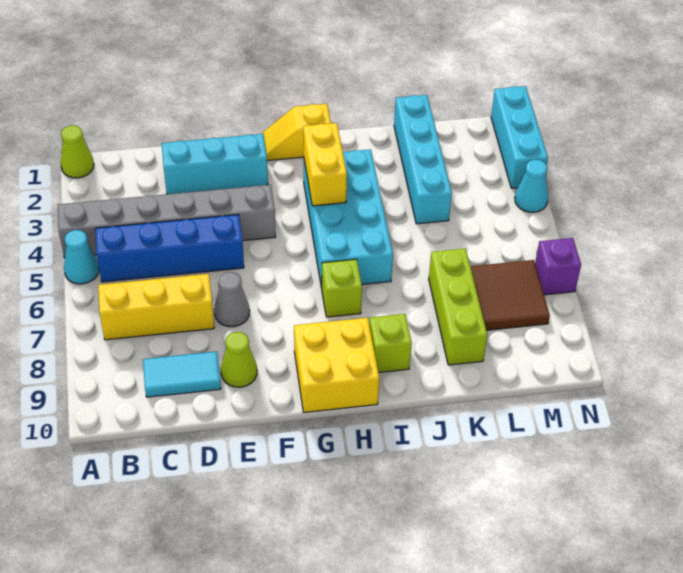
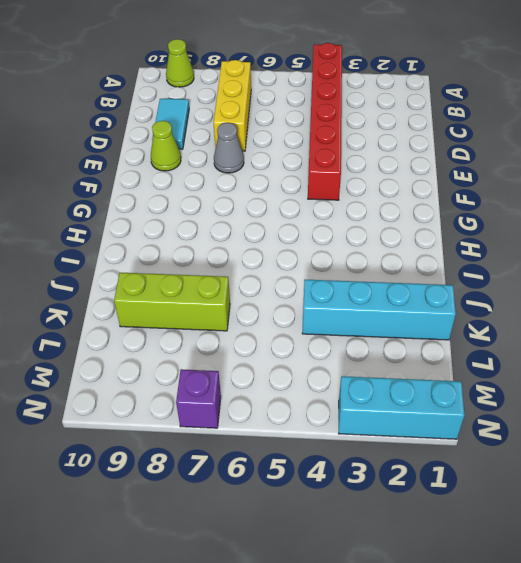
red brick A4:F4 level 1 -> grey brick A4:F4 level 1
lime cone A9 level 1 -> lime cone A1 level 1
none -> cyan cone A5 level 1
none -> blue brick B5:E5 level 1
none -> cyan brick D2:F2 level 1

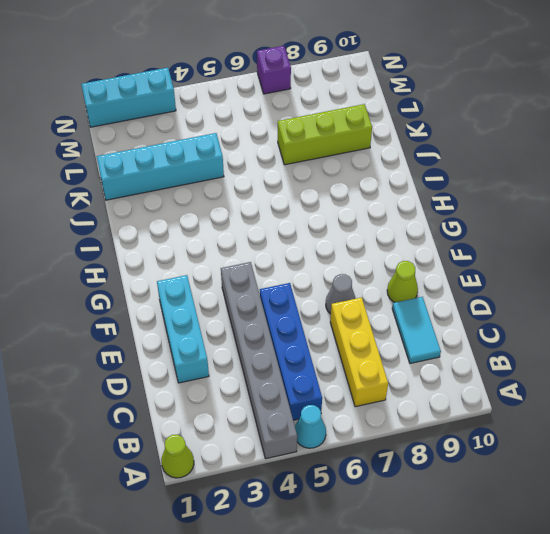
none -> yellow slope G1:H1 level 1 top H
none -> yellow brick G9:H10 level 1
none -> cyan brick H3:I6 level 1

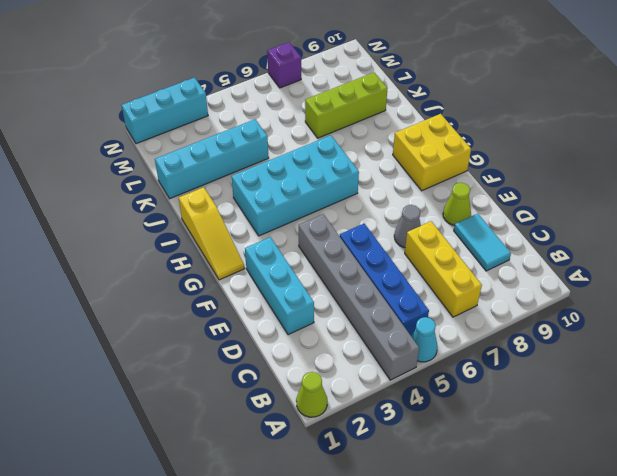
yellow slope G1:I1 level 1 top I -> yellow slope G1:H1 level 1 top H
none -> lime brick H7 level 1
none -> lime brick I9 level 1
none -> brown tile L7:M8 level 1

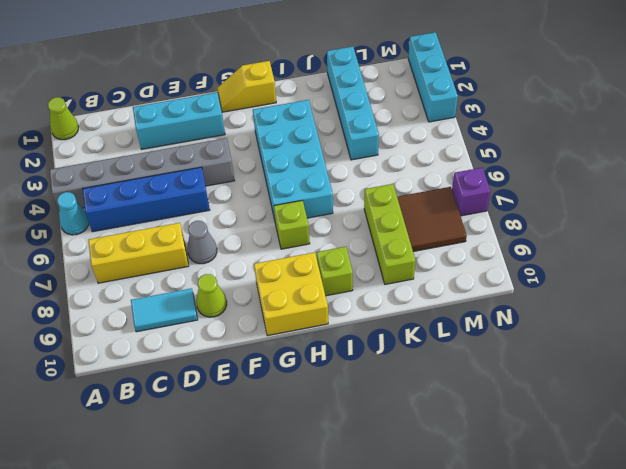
none -> cyan cone N4 level 1
none -> yellow brick H3:H4 level 2

